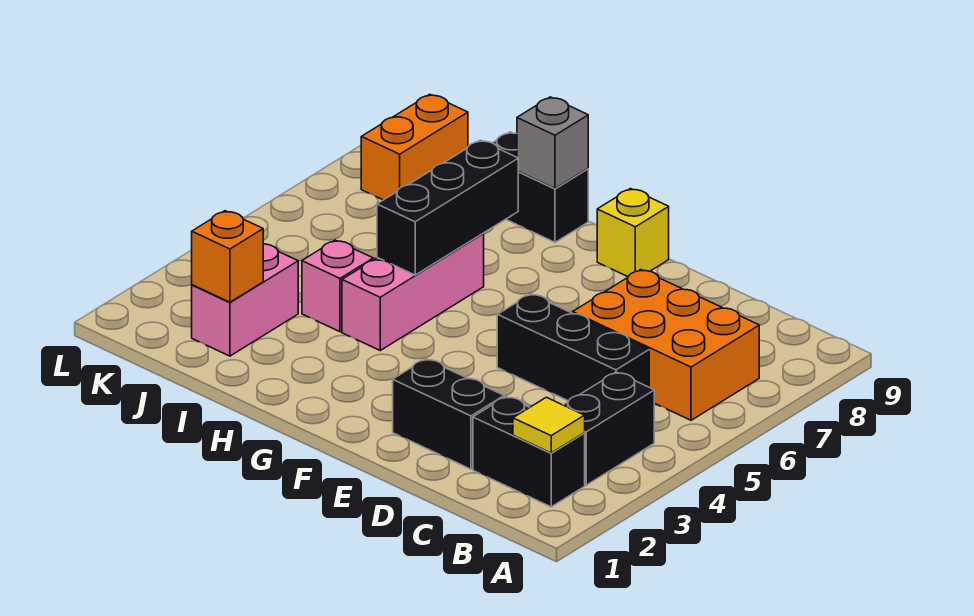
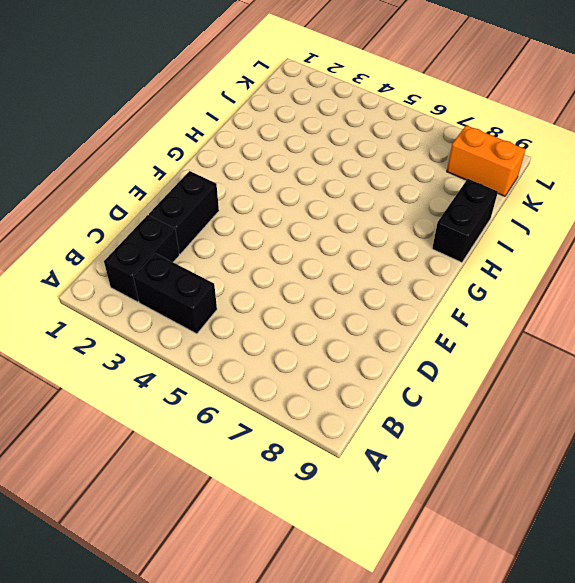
none -> orange brick B6:D7 level 1
none -> black brick C5:E5 level 1
none -> yellow brick F9 level 1

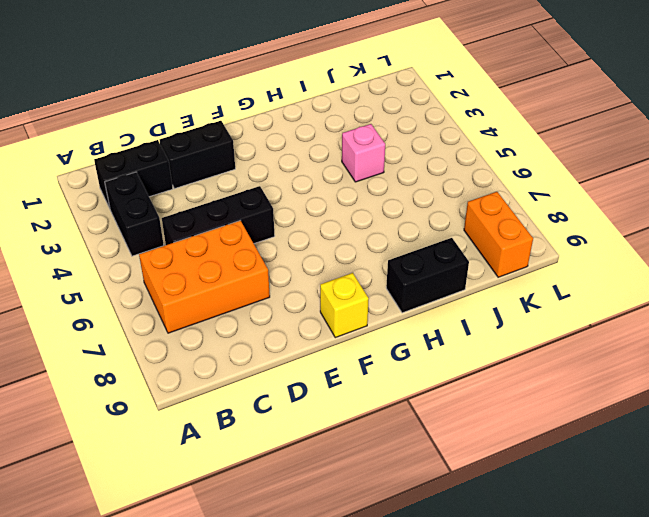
none -> pink brick H4:H6 level 1
none -> pink brick J2:J3 level 1
none -> yellow tile B2 level 2

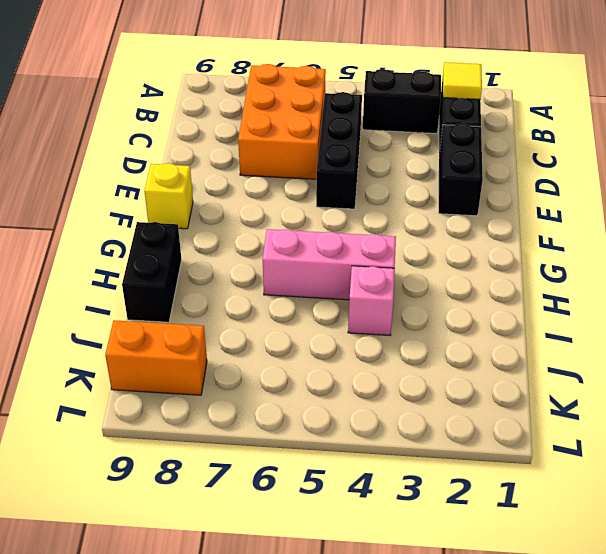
none -> pink brick J2:J3 level 1
none -> black brick H5:H7 level 2
none -> grey brick H9 level 2

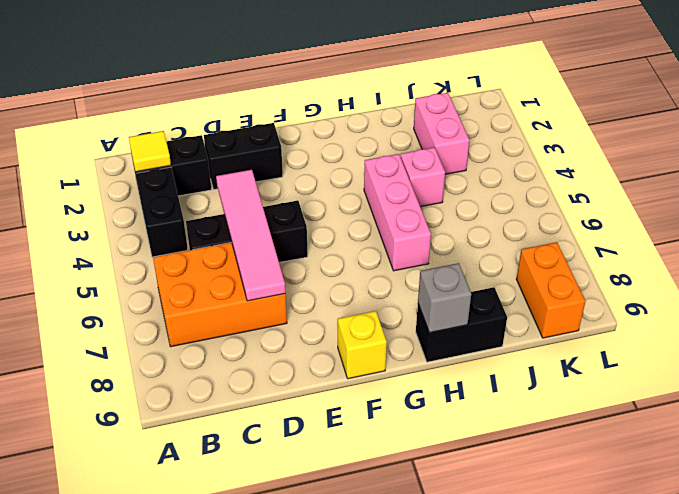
pink tile D4:D7 level 2 -> none
none -> black brick H5:H7 level 2
none -> orange brick J2 level 2

